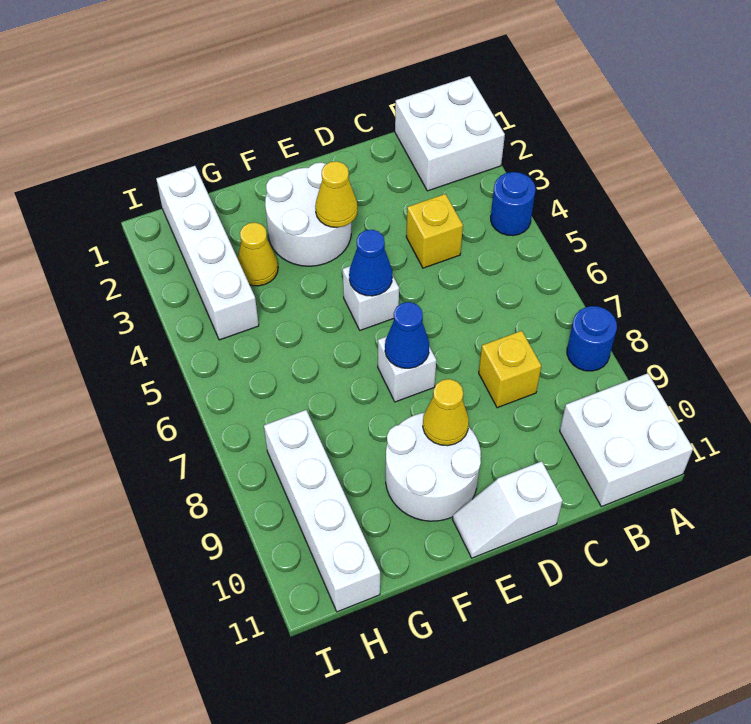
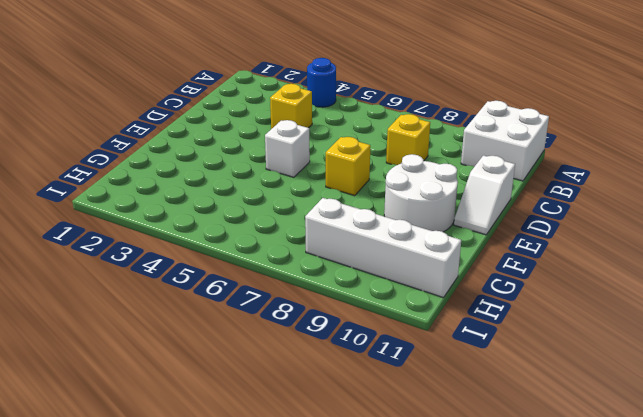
yellow brick E7 level 1 -> white brick E7 level 1
none -> white brick A1:B2 level 1
none -> blue round brick A8 level 1
none -> white round brick E2:F3 level 1

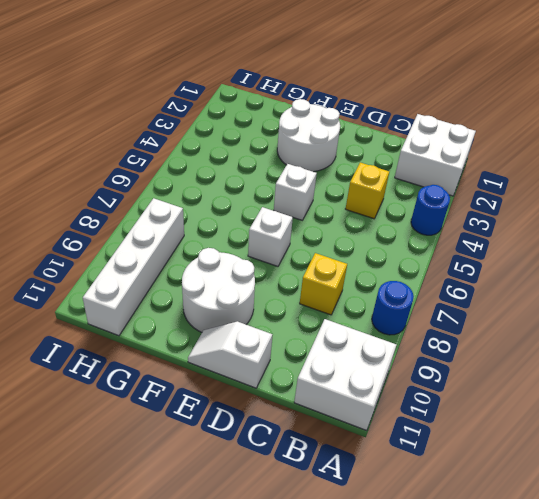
none -> yellow cone G3 level 1
none -> white brick H1:H4 level 1
none -> yellow cone E3 level 2

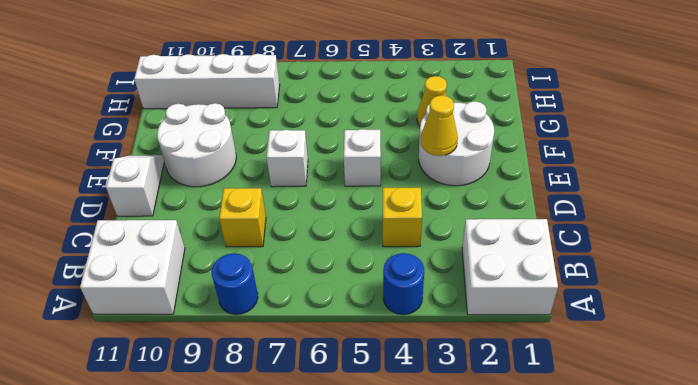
none -> white brick H1:H4 level 1
none -> blue cone E5 level 2
none -> blue cone E7 level 2

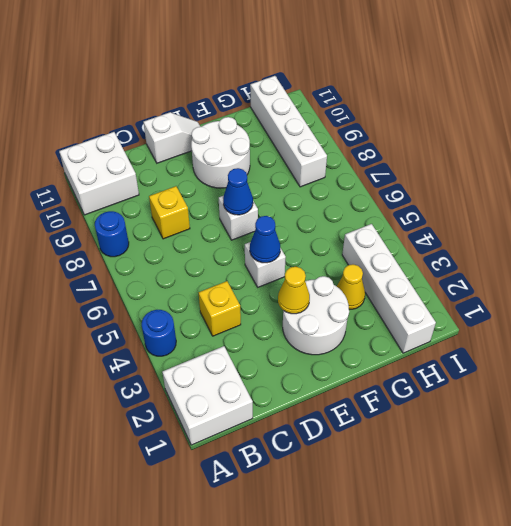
none -> yellow cone E9 level 2

